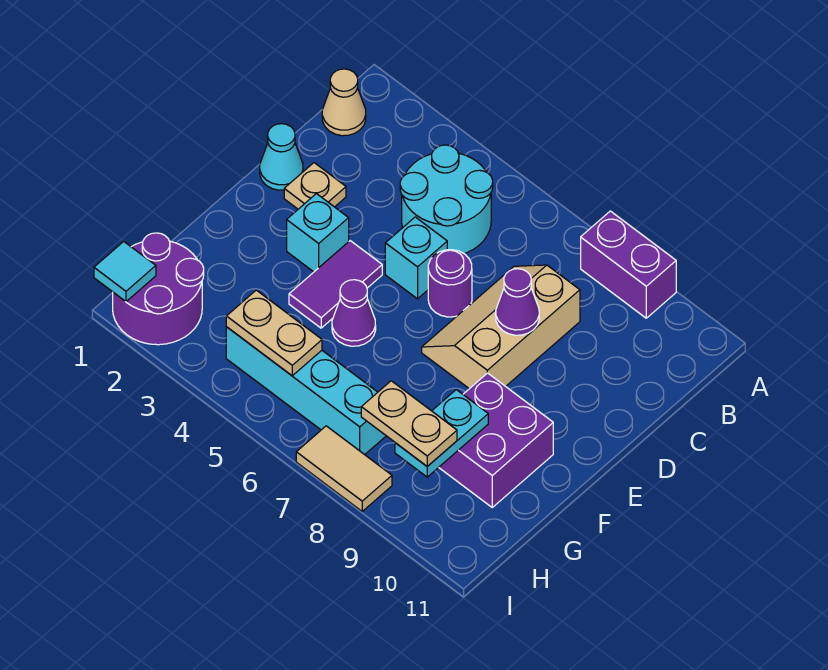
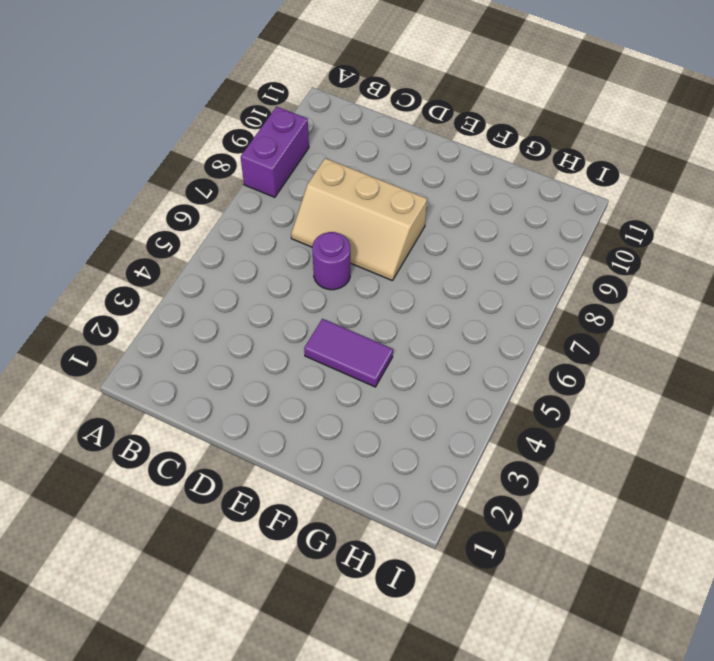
none -> tan cone B1 level 1
none -> cyan round brick B4:C5 level 1
none -> cyan cone D1 level 1

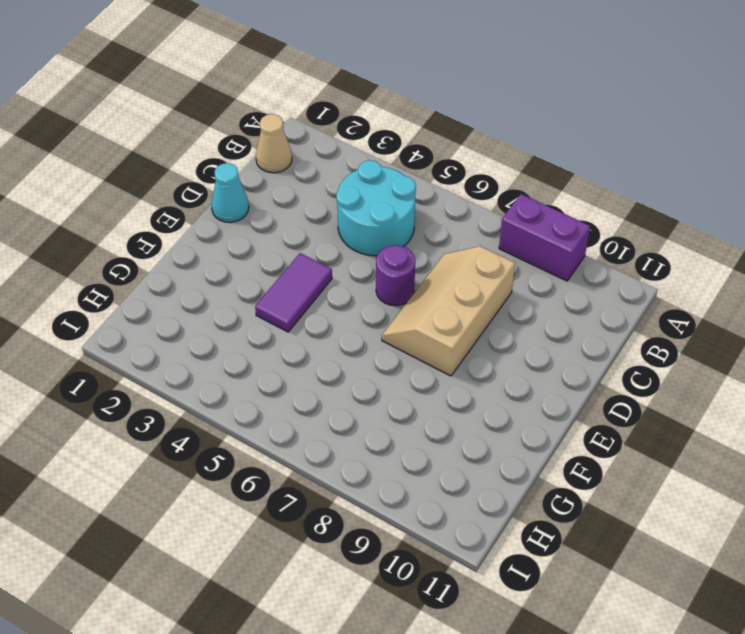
none -> tan plate D2 level 1
none -> cyan brick D5 level 1
none -> cyan brick E3 level 1

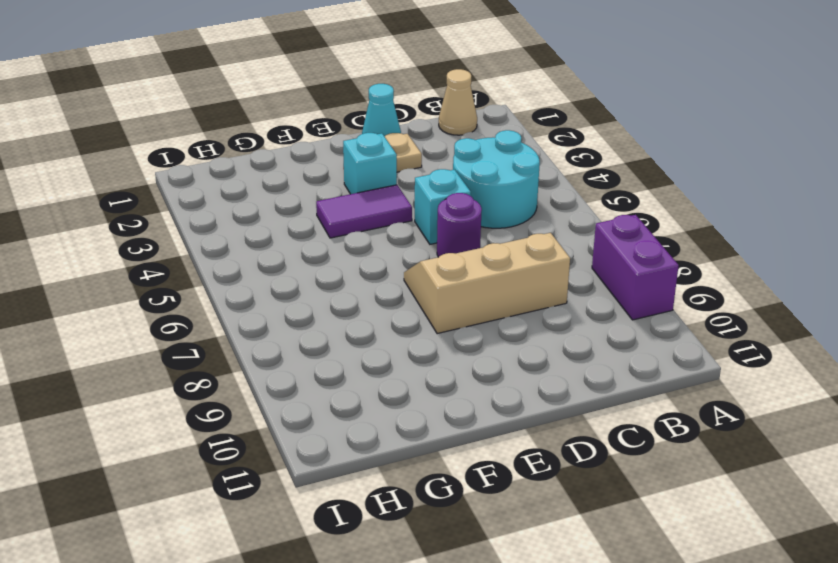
none -> purple cone F5 level 1
none -> purple brick F9:G10 level 1
none -> purple round brick H1:I2 level 1

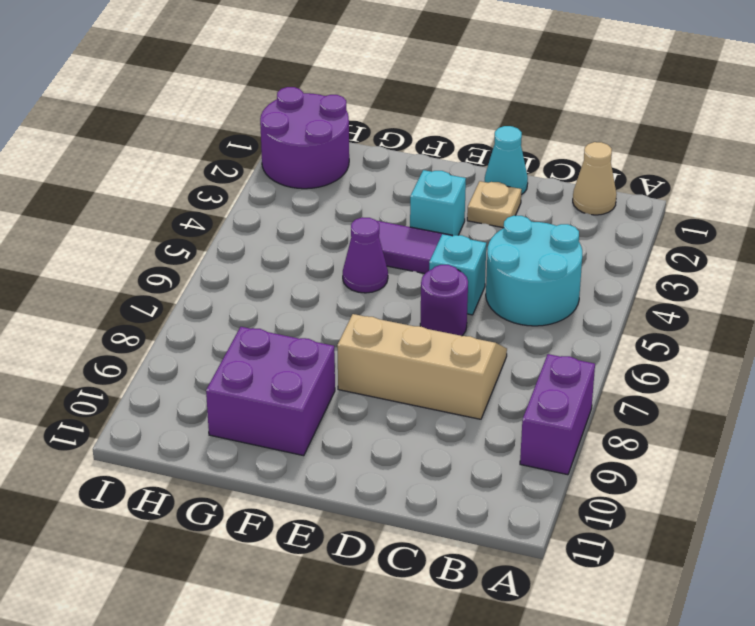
none -> cyan brick H4:H7 level 1
none -> tan tile I7:I8 level 1
none -> purple cone D8 level 2

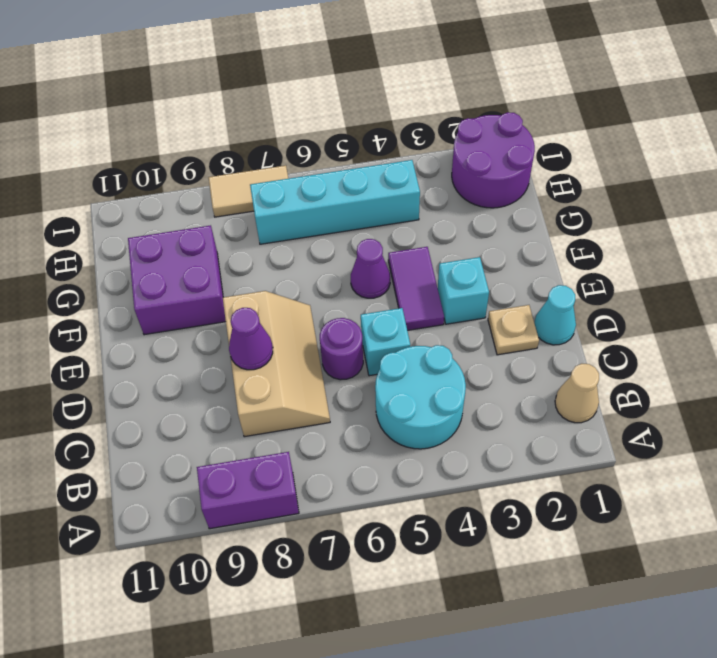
none -> cyan plate G9:H9 level 2
none -> tan plate H4:H5 level 2
none -> cyan tile I1 level 2

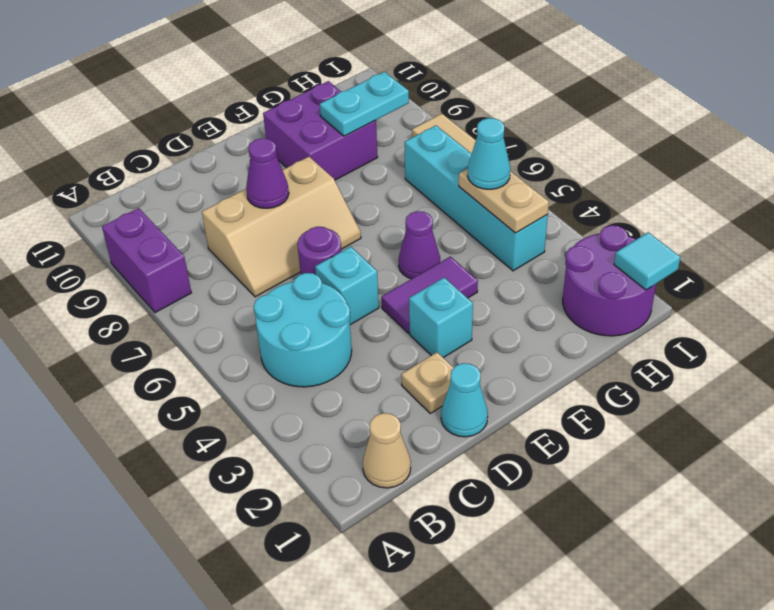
cyan cone H5 level 3 -> none
none -> tan plate H8:H9 level 3

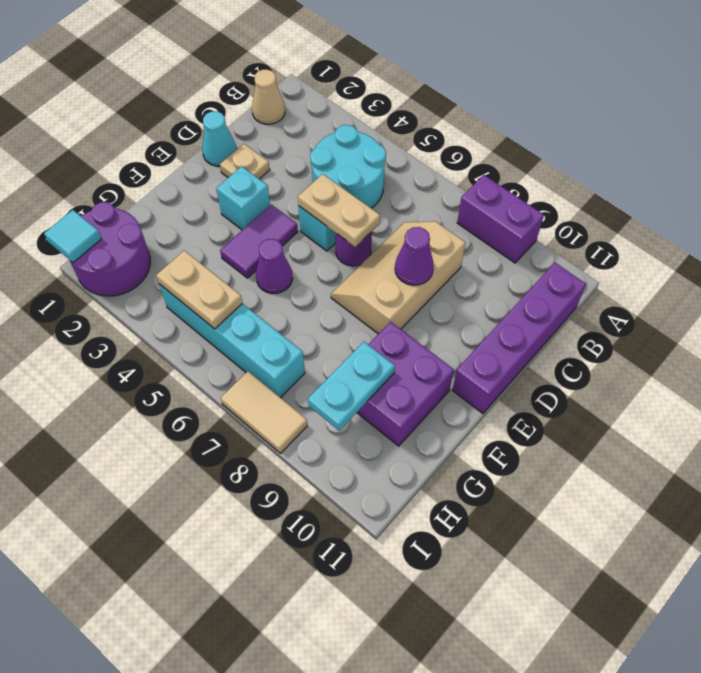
purple brick B11:E11 level 1 -> none
tan plate D5:D6 level 2 -> tan plate H8:H9 level 3

